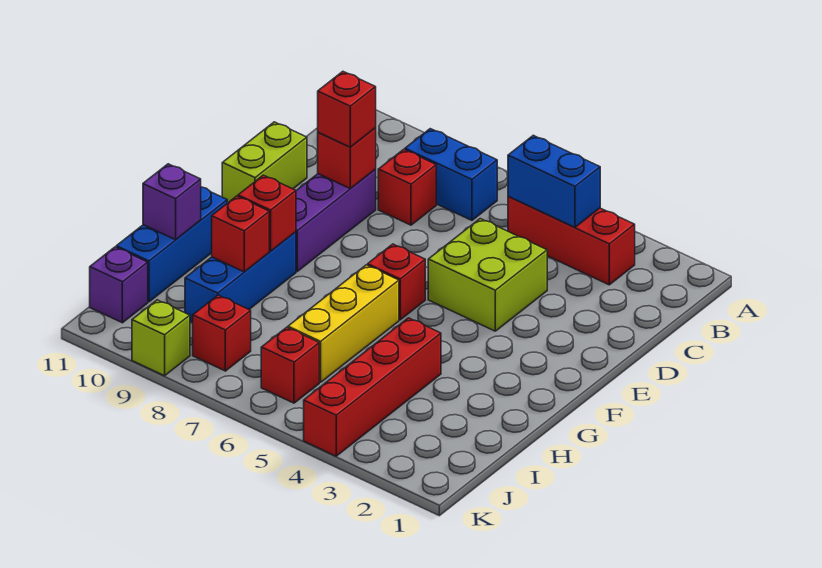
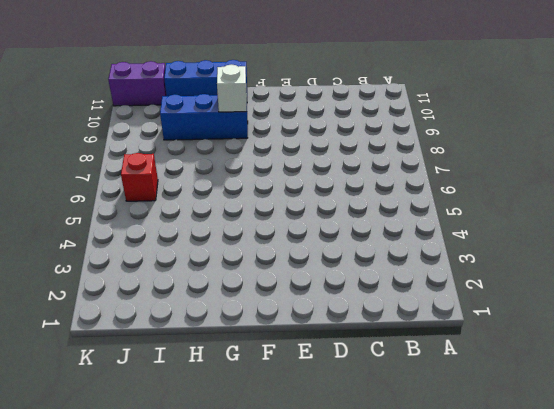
white brick G9 level 2 -> red brick G9 level 2
purple brick J11:K11 level 1 -> purple brick J11 level 1
none -> red brick B3:B5 level 1
none -> blue brick B7:B8 level 1
none -> red brick C8 level 1

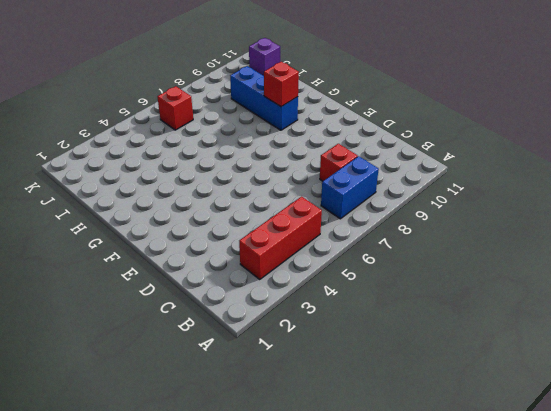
none -> lime brick D4:E5 level 1
none -> purple brick D9:F9 level 1
none -> lime brick D11:E11 level 1

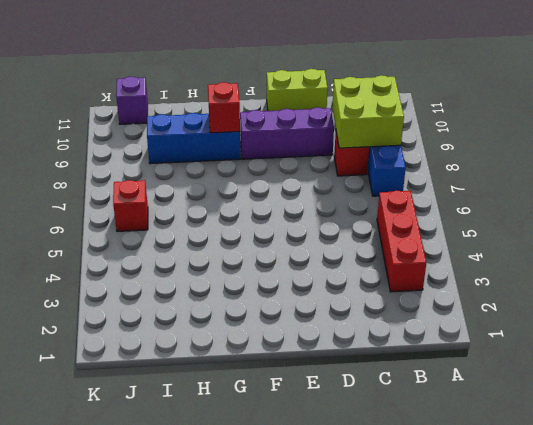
lime brick B8:C9 level 2 -> lime brick D4:E5 level 1
none -> red brick F6 level 1
none -> yellow brick G6:I6 level 1
none -> blue brick G11:I11 level 1

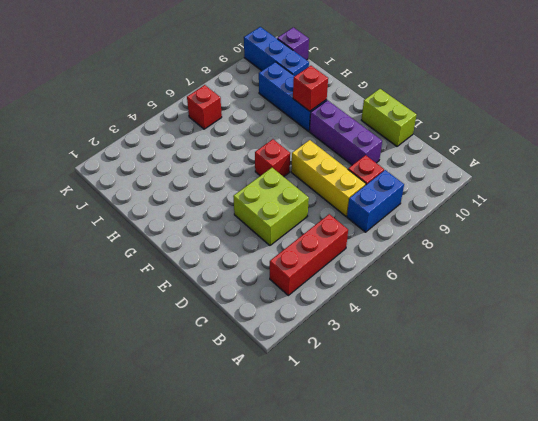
yellow brick C7:E7 level 1 -> yellow brick G6:I6 level 1
blue brick I10:K10 level 1 -> blue brick G11:I11 level 1
none -> red brick H4:K4 level 1
none -> red brick J8 level 1
none -> lime brick K9 level 1

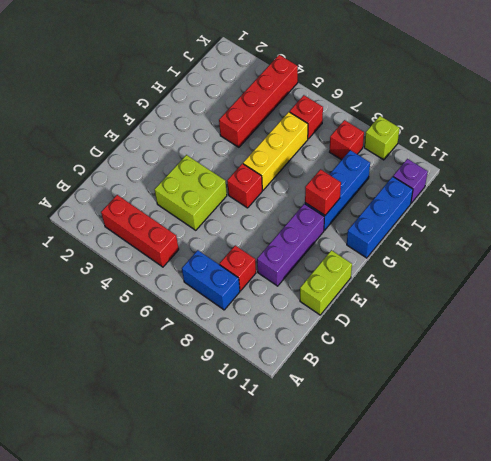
none -> blue brick B4:B5 level 2
none -> red brick D9 level 2
none -> red brick H9 level 2

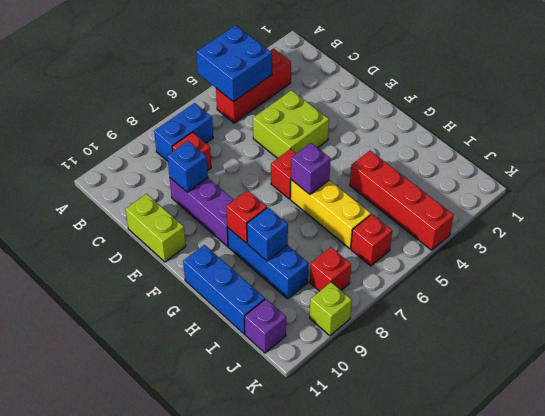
blue brick A4:B5 level 2 -> blue brick B4:B5 level 2
blue brick D9 level 2 -> red brick D9 level 2
purple brick G6 level 2 -> purple brick H11 level 2
blue brick H9 level 2 -> red brick H9 level 2
none -> red brick D9 level 3

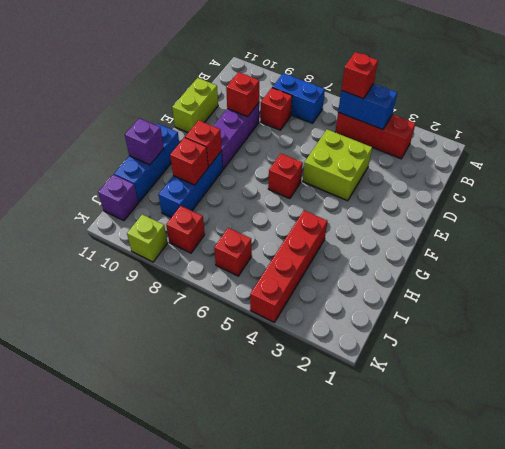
red brick B5 level 3 -> red brick D9 level 3
none -> yellow brick G6:I6 level 1

